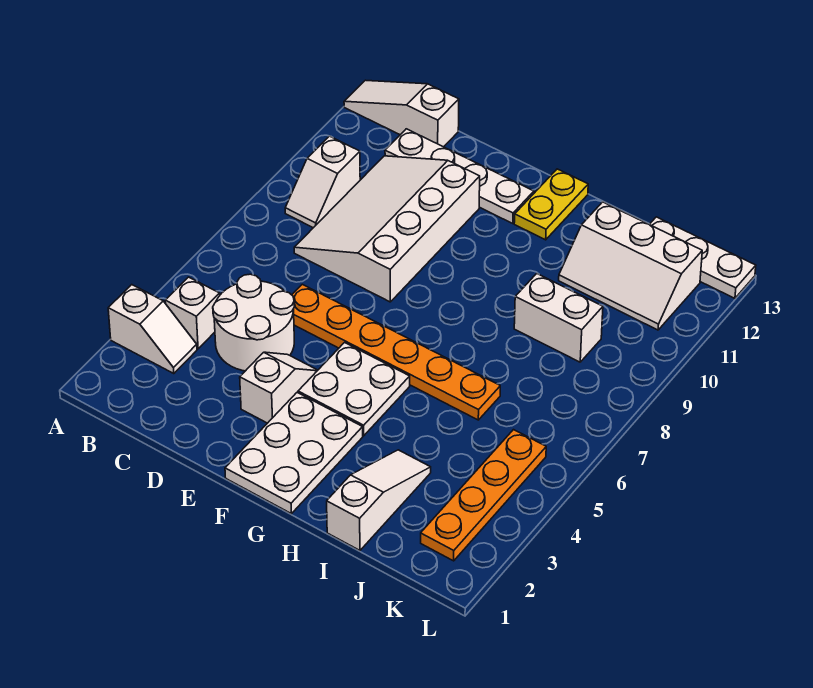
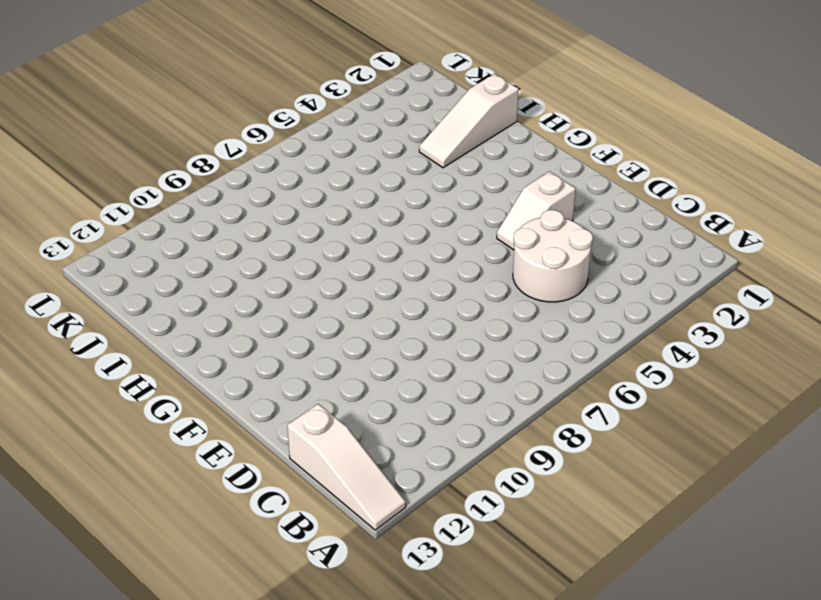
none -> white slope A3:B3 level 1 top A
none -> white brick B4 level 1
none -> white slope B9:B10 level 1 top 10

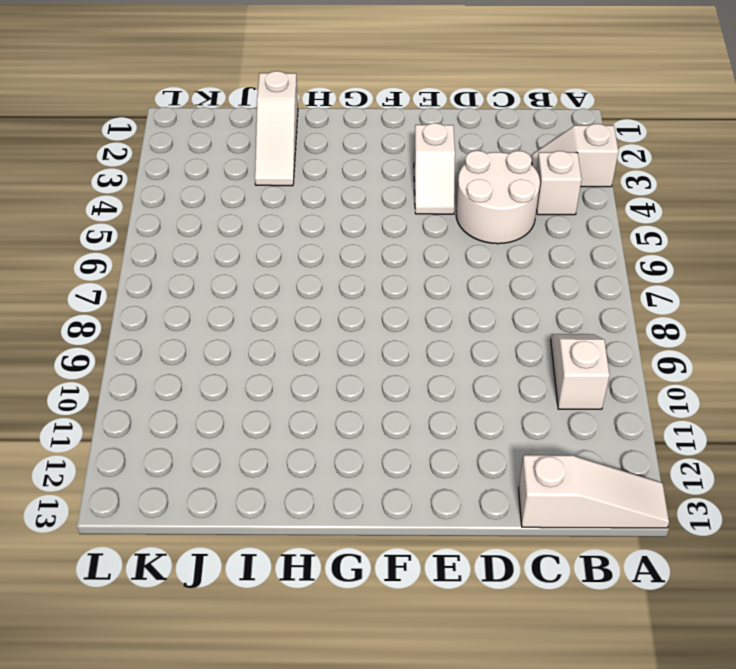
none -> white slope C8:E11 level 1 top E
none -> white plate C12:F12 level 1
none -> orange plate D6:I6 level 1

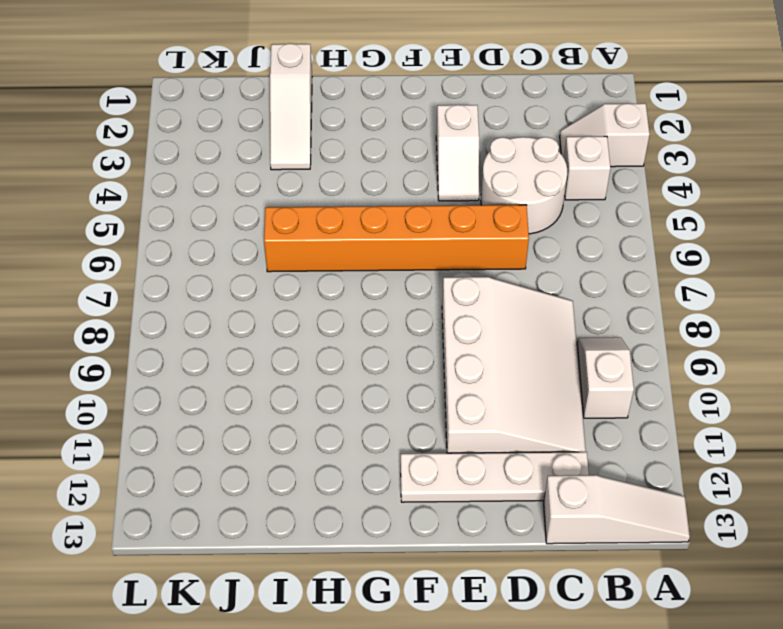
orange brick D6:I6 level 1 -> orange plate D6:I6 level 1
none -> white plate F1:G3 level 1
none -> white plate F4:G5 level 1
none -> yellow plate G12:G13 level 1

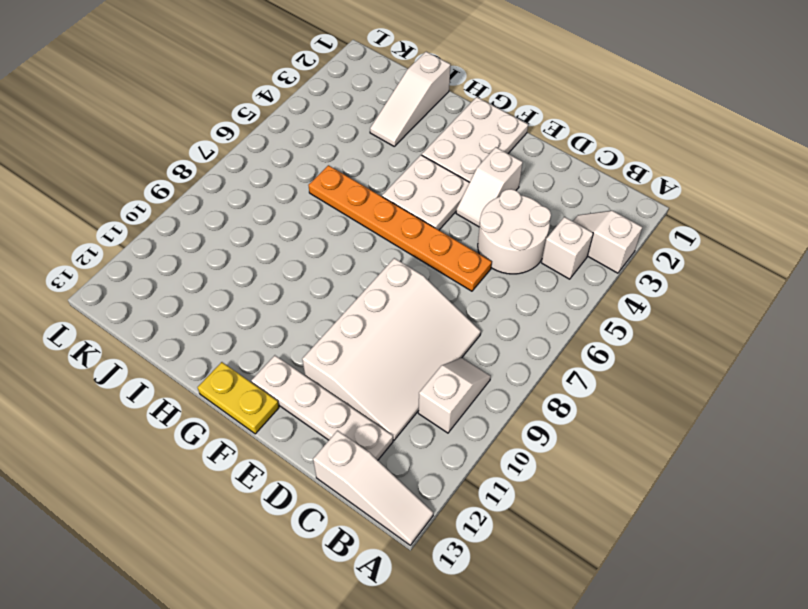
yellow plate F13:G13 level 1 -> yellow plate G12:G13 level 1
none -> white brick I9:J9 level 1
none -> white slope I11:K12 level 1 top 12
none -> white plate J13:L13 level 1

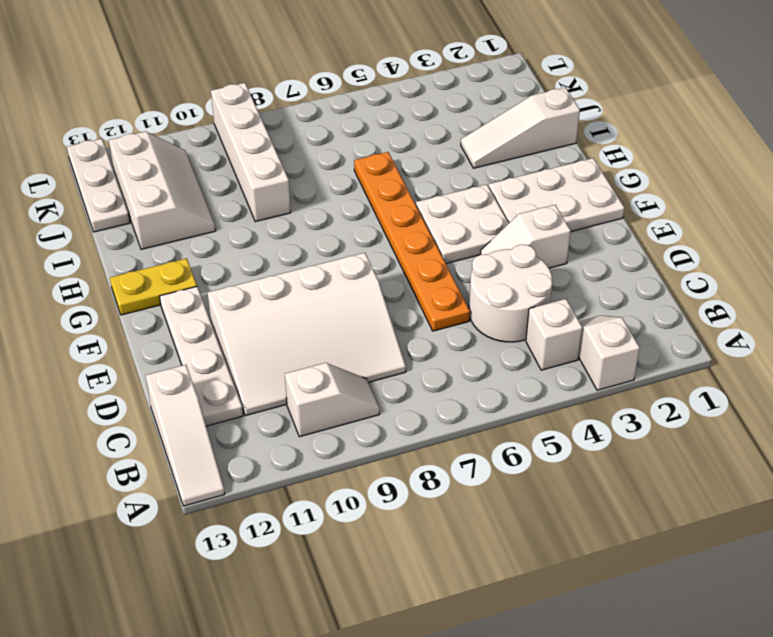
white brick I9:L9 level 1 -> white brick I9:J9 level 1
none -> orange plate K2:K5 level 1

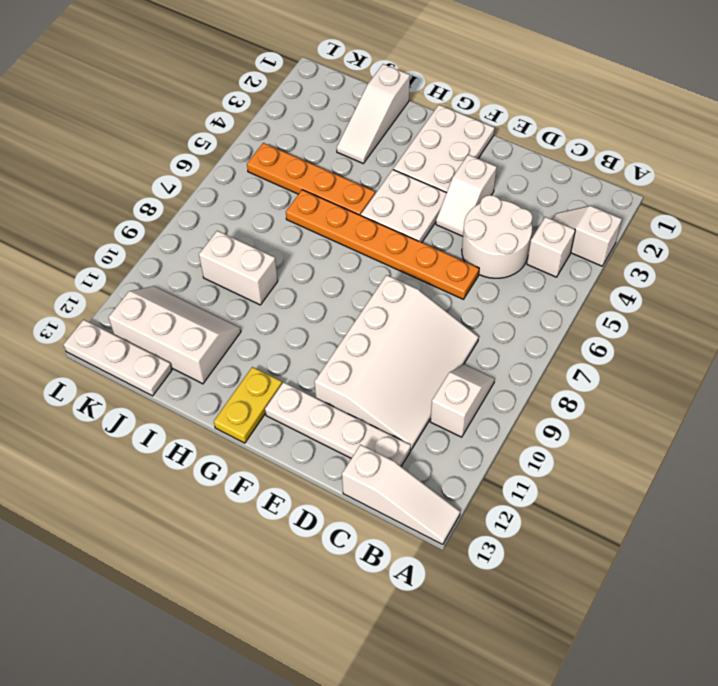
orange plate H5:K5 level 1 -> orange plate K2:K5 level 1

